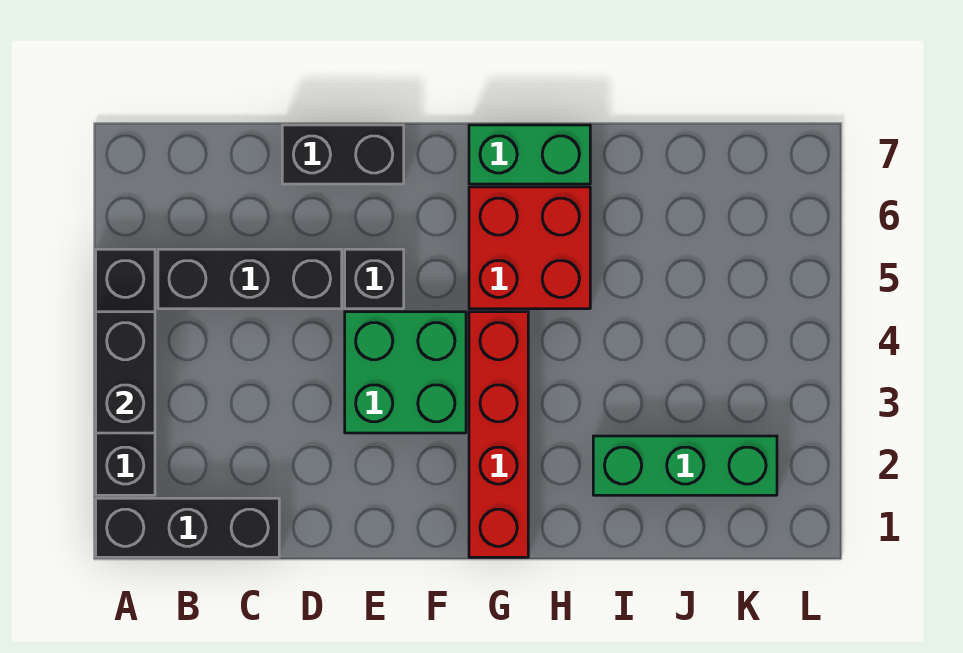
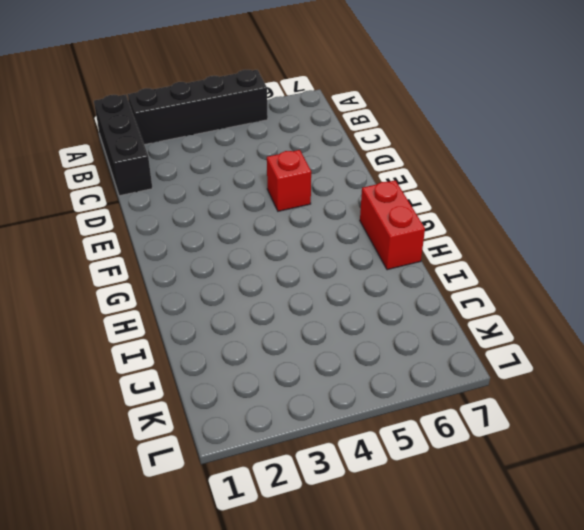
red brick E5 level 1 -> black brick E5 level 1
red brick G7:H7 level 1 -> green brick G7:H7 level 1
none -> black brick B5:D5 level 1
none -> black brick D7:E7 level 1

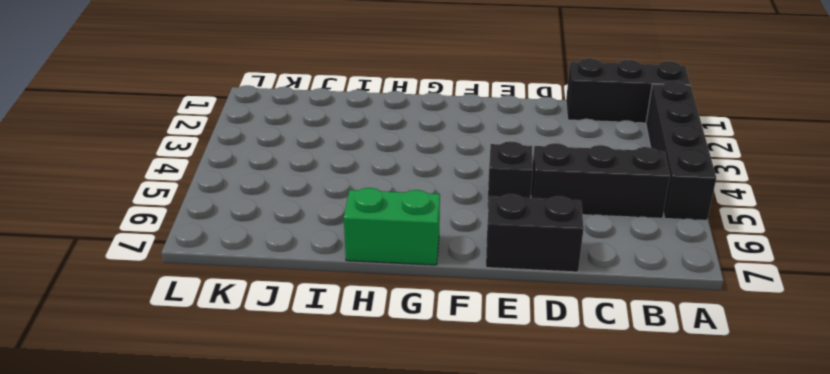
none -> green brick E3:F4 level 1
none -> red brick G1:G4 level 1

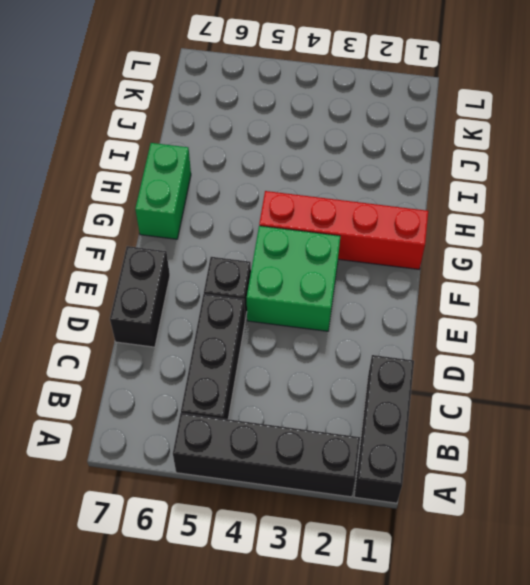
none -> red brick G5:H6 level 1
none -> green brick I2:K2 level 1

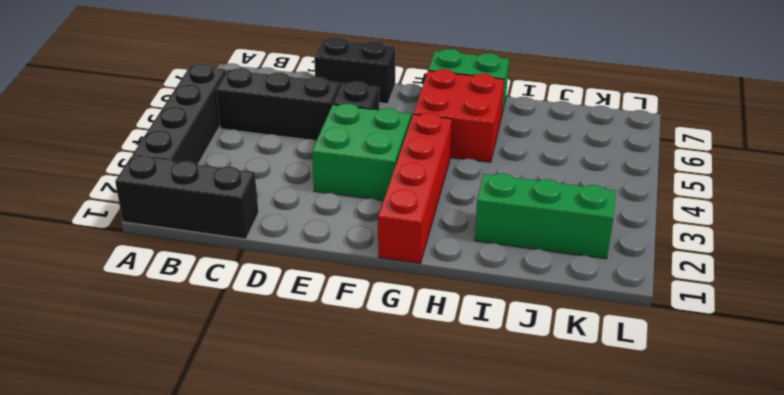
none -> black brick A3:A4 level 2

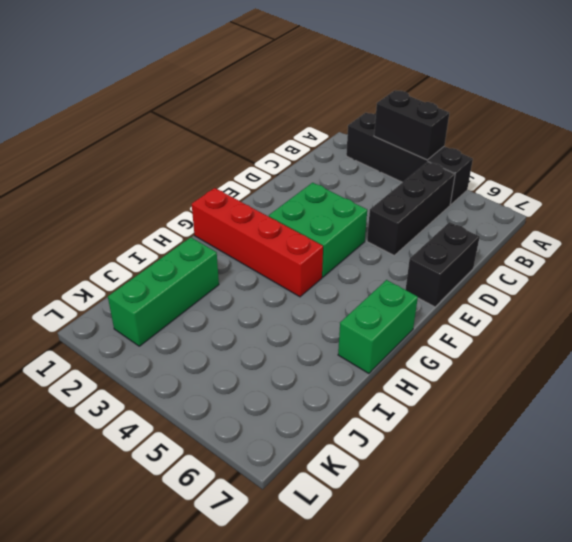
none -> black brick A1:C1 level 1
none -> black brick E5 level 1

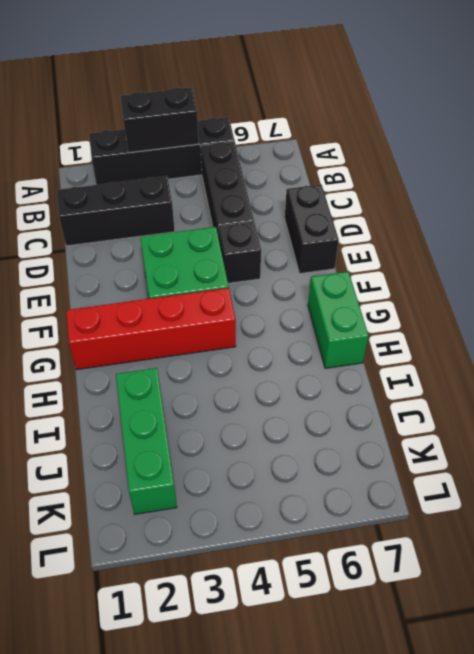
black brick C1:C3 level 1 -> black brick A1:C1 level 1
none -> red brick G5:H6 level 1

